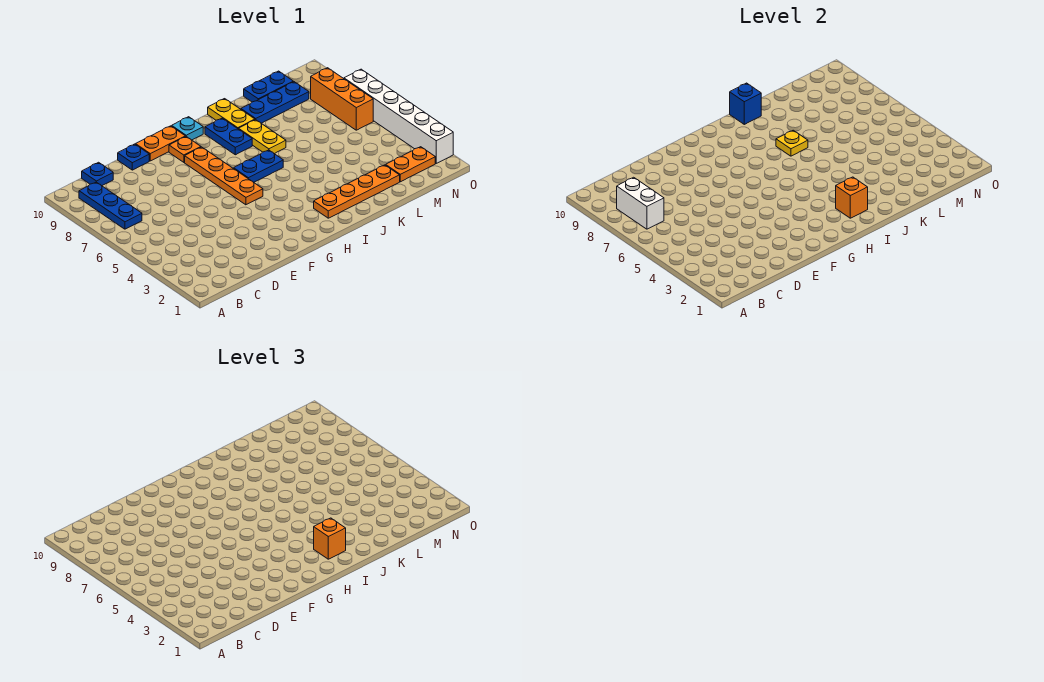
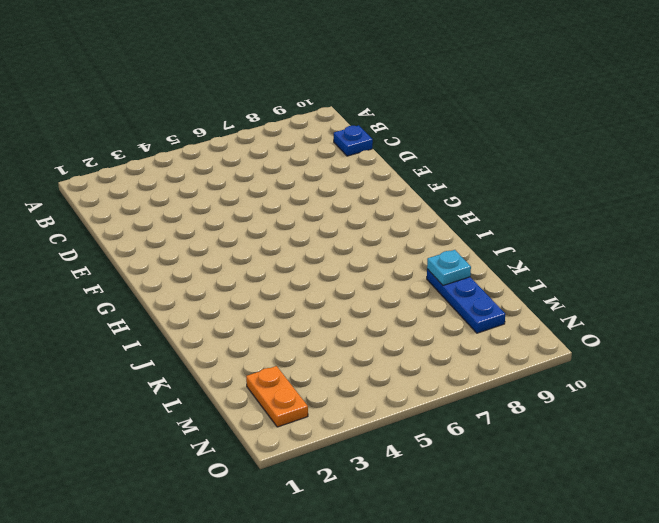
cyan plate K9 level 2 -> cyan plate H10 level 1
none -> blue plate B7:B9 level 1
none -> blue plate E10 level 1
none -> orange plate F10:G10 level 1

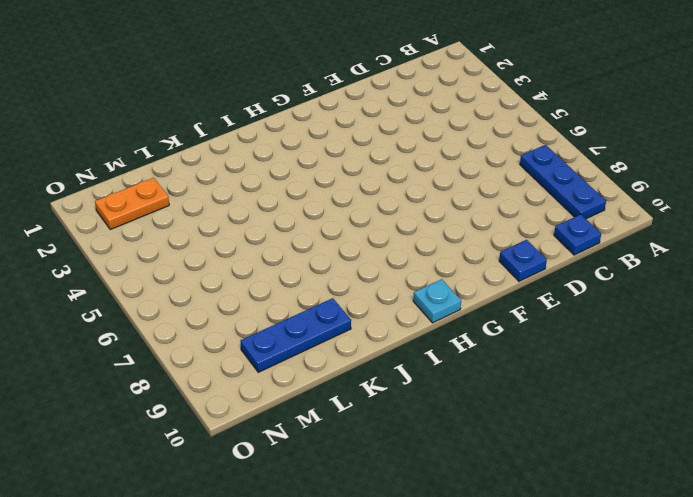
none -> orange plate F10:G10 level 1
none -> orange plate G5:G8 level 1
none -> orange plate G9 level 1

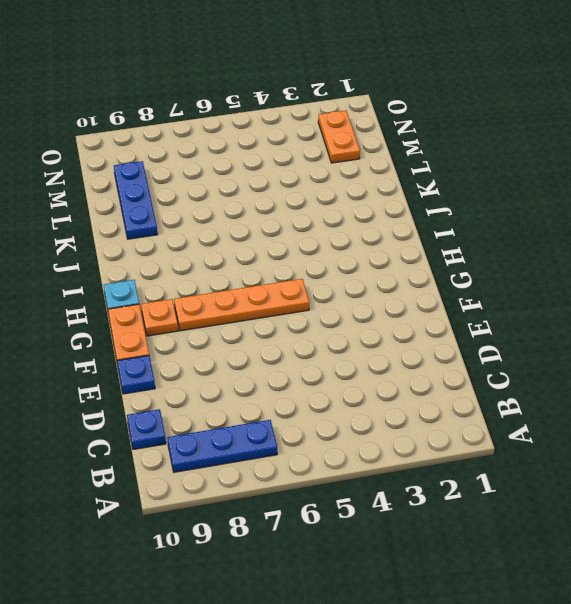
none -> blue plate H6:I6 level 1
none -> orange plate I2:L2 level 1
none -> blue plate I8:I9 level 1

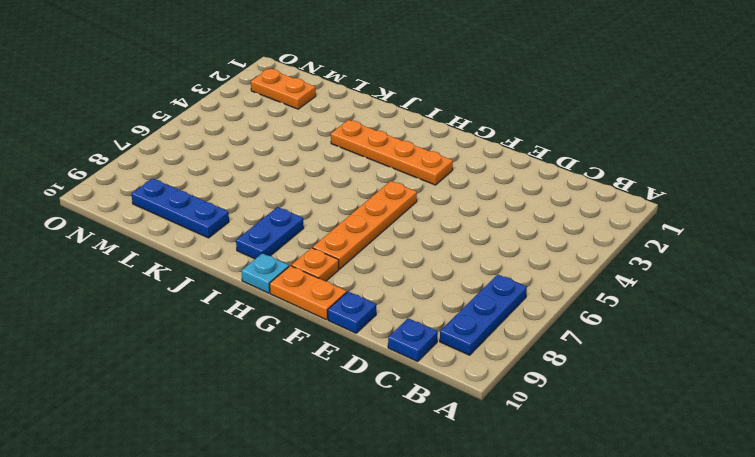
orange plate G3:J3 level 1 -> orange plate I2:L2 level 1
none -> blue plate H6:I6 level 1
none -> yellow plate J7:J8 level 1
none -> yellow plate J9:J10 level 1

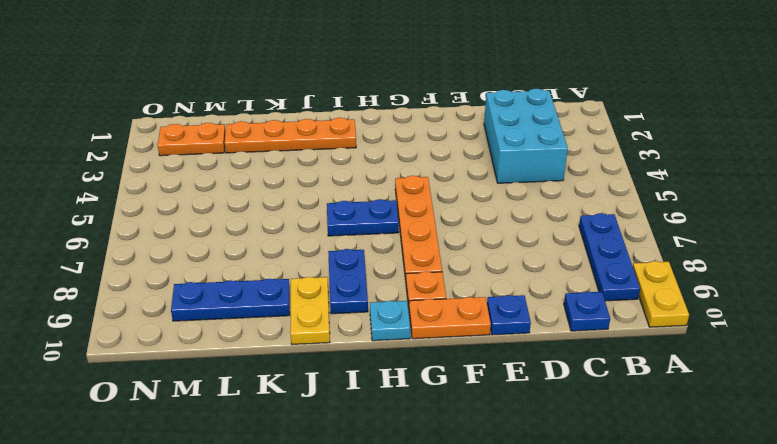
yellow plate A9:A10 level 1 -> yellow plate J7:J8 level 1
cyan brick C2:D4 level 1 -> none
none -> blue plate L10:M10 level 1
none -> orange brick N6:N8 level 1
none -> white brick O2:O7 level 1

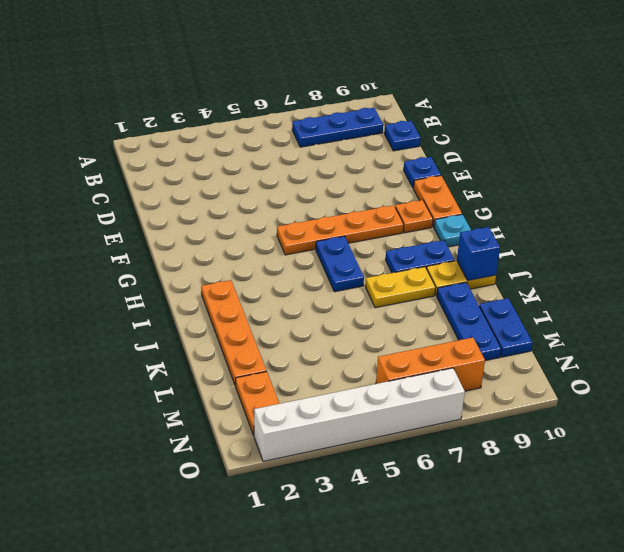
none -> white brick B7:B8 level 2
none -> orange brick I2 level 2
none -> yellow plate J7 level 2

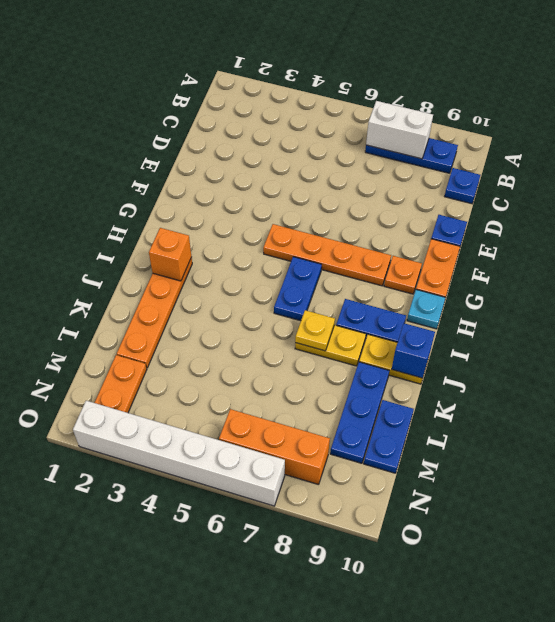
none -> orange brick I2 level 3

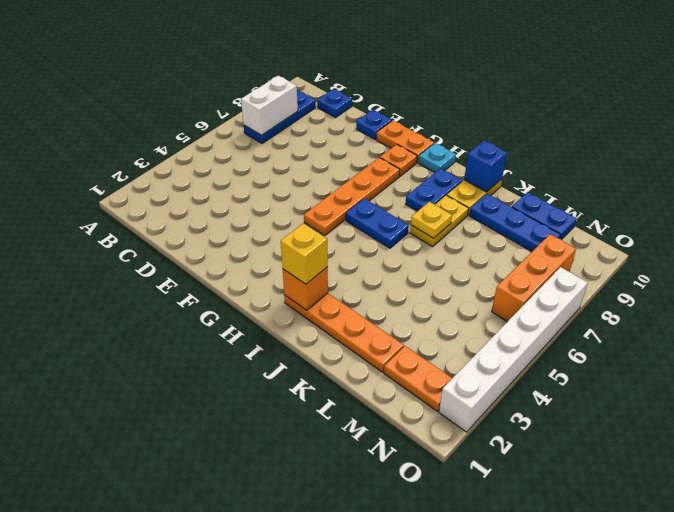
yellow brick I2 level 3 -> orange brick I2 level 3

